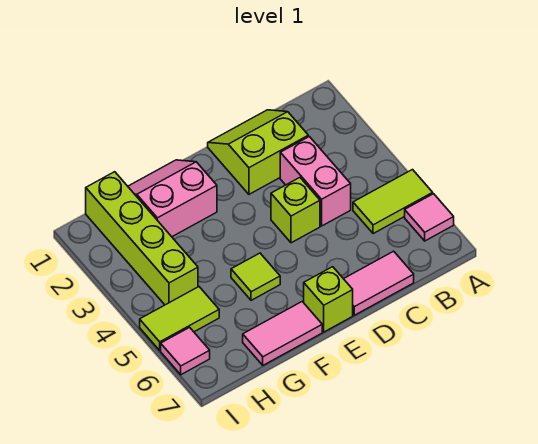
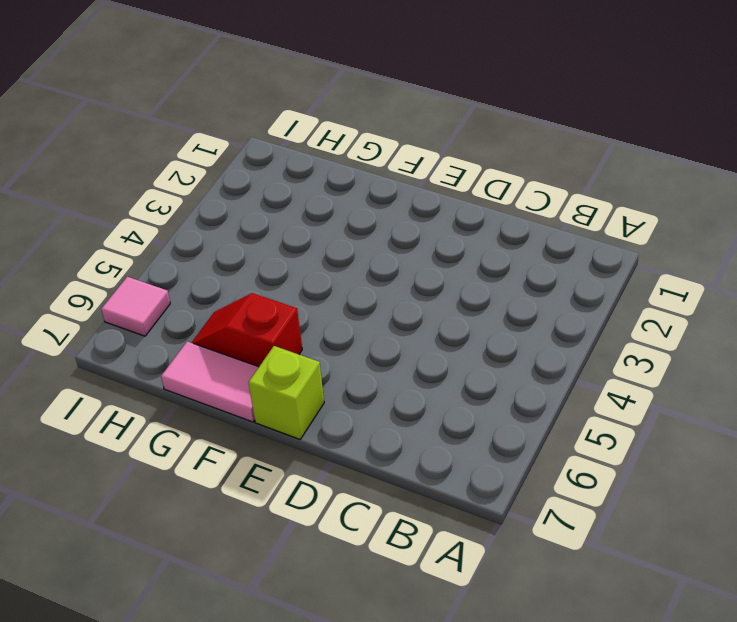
red slope F6:G6 level 1 top F -> none
none -> lime tile A5:B5 level 1
none -> pink tile A6 level 1
none -> lime slope C1:D2 level 1 top 2

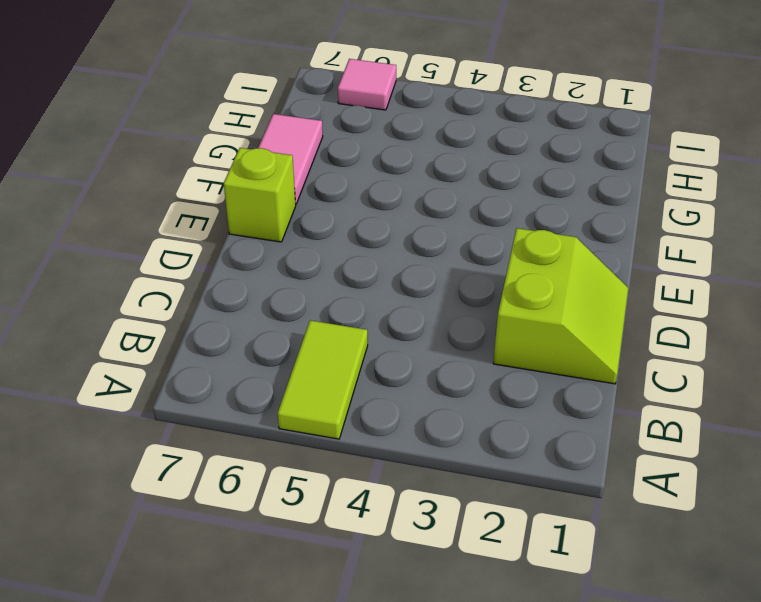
none -> pink tile A6 level 1
none -> pink brick C3:C4 level 1
none -> pink tile C7:D7 level 1

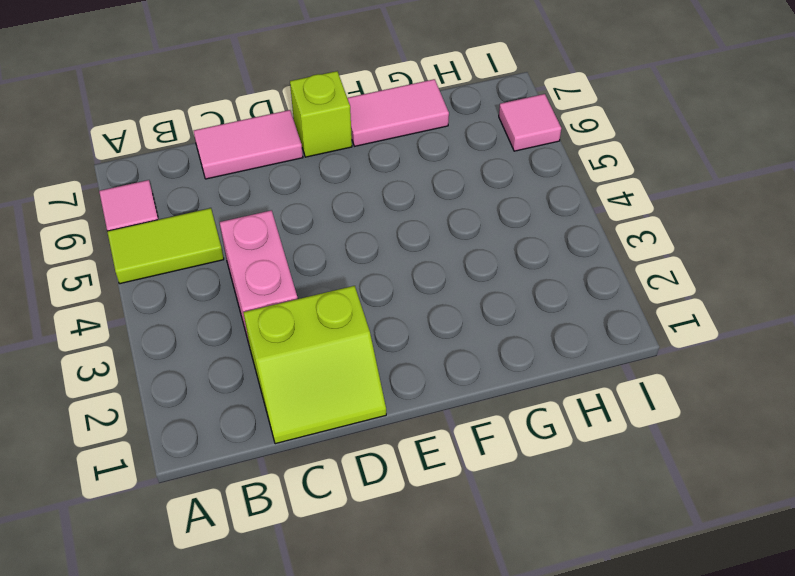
none -> lime brick D4 level 1
none -> pink slope F1:G2 level 1 top 2
none -> lime tile F5 level 1

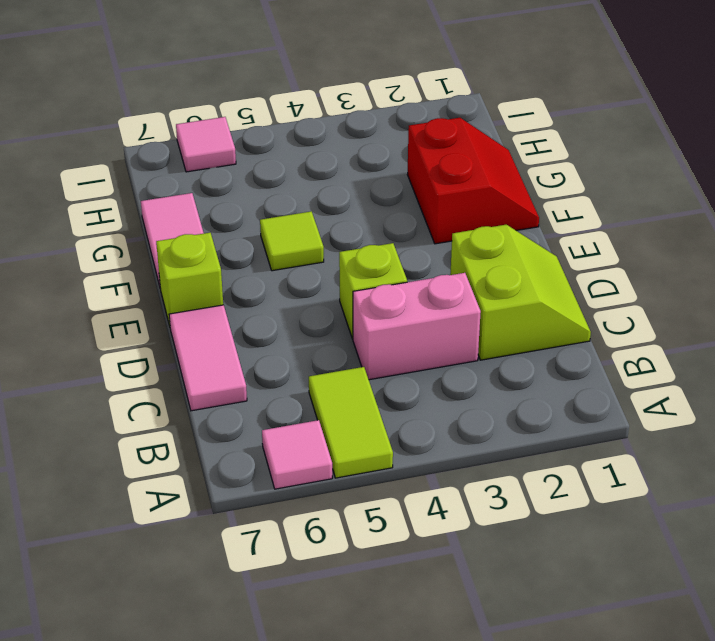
red slope F1:G2 level 1 top 2 -> pink slope F1:G2 level 1 top 2
none -> lime brick H1:H4 level 1
none -> lime tile H5:I5 level 1

